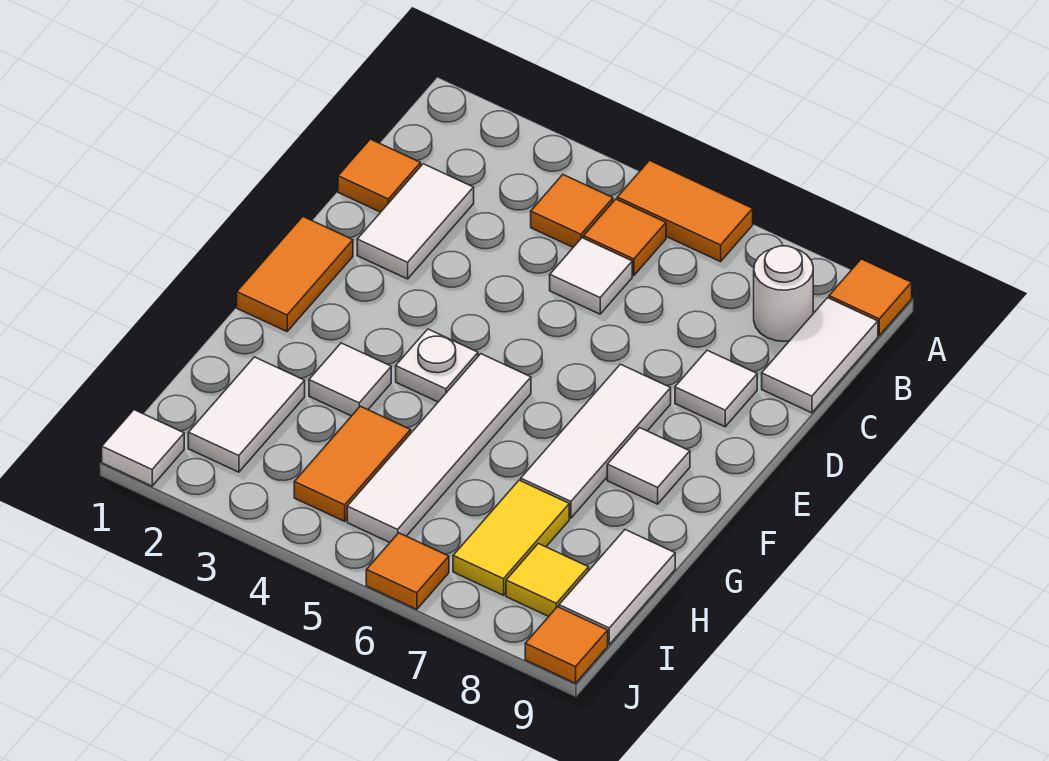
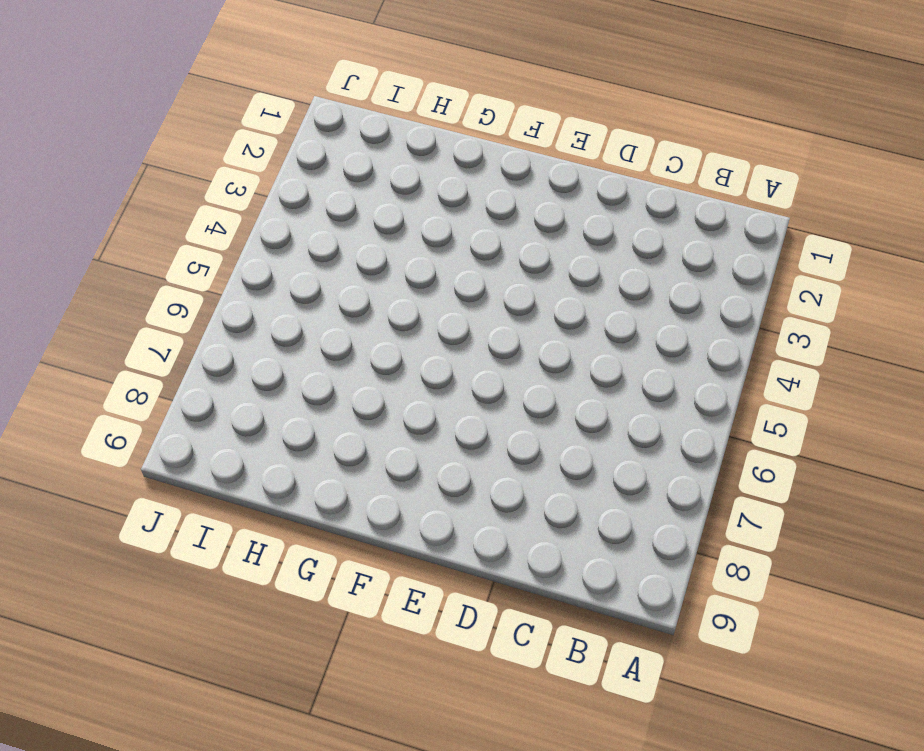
none -> orange tile A5:A6 level 1
none -> orange tile A9 level 1
none -> orange tile B4 level 1

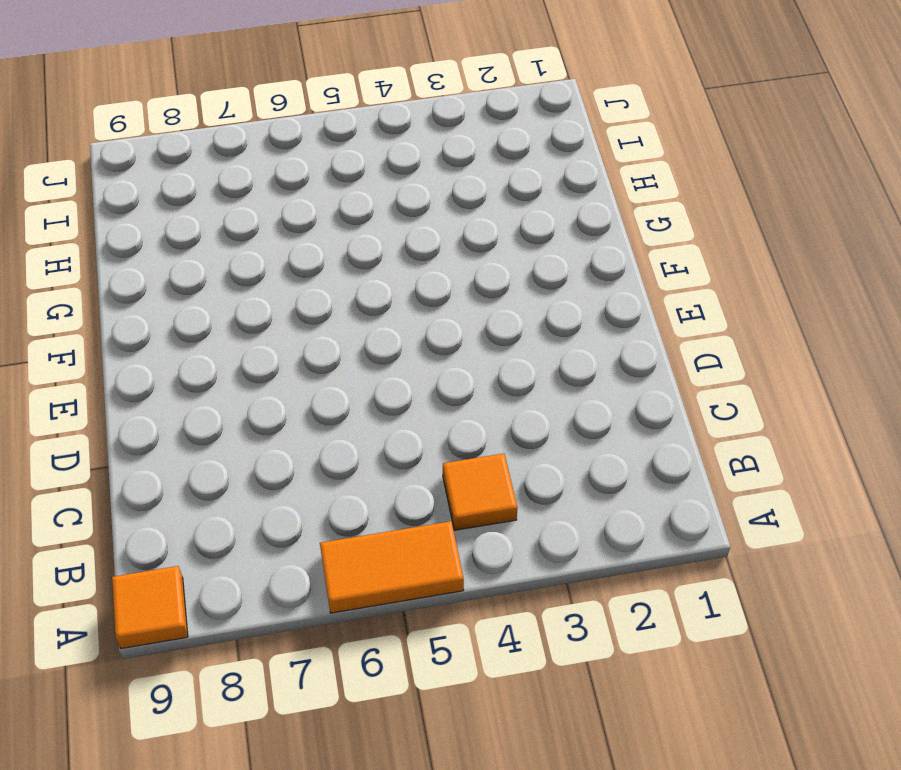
none -> orange tile B5 level 1
none -> white round brick B8 level 1
none -> white tile B9:C9 level 1

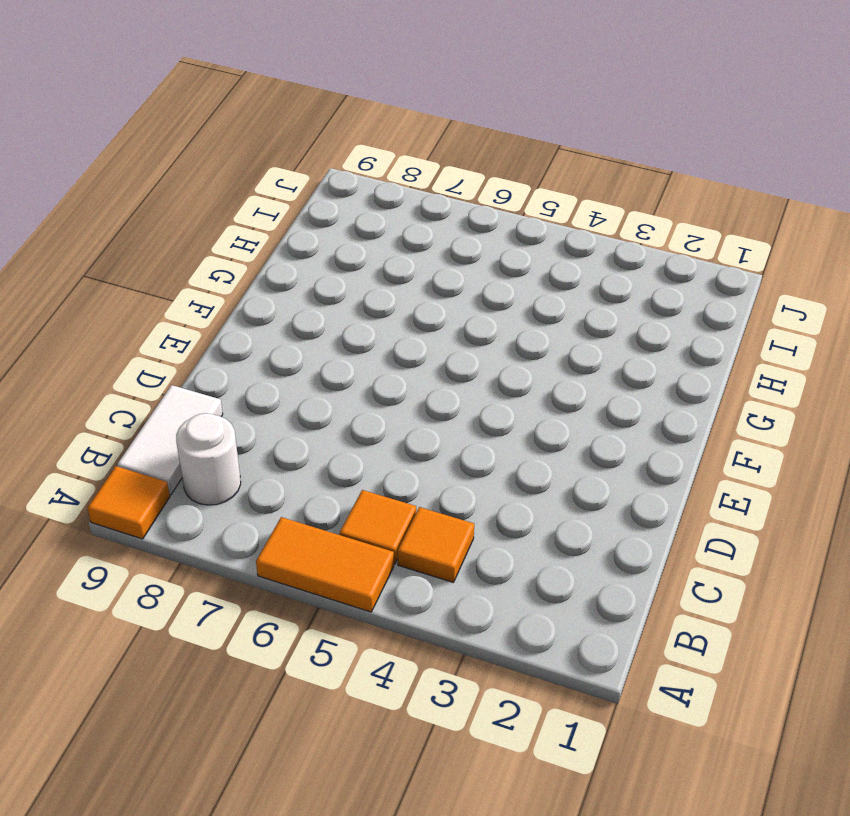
none -> orange tile C1 level 1
none -> white tile C2:D2 level 1
none -> white tile C5 level 1

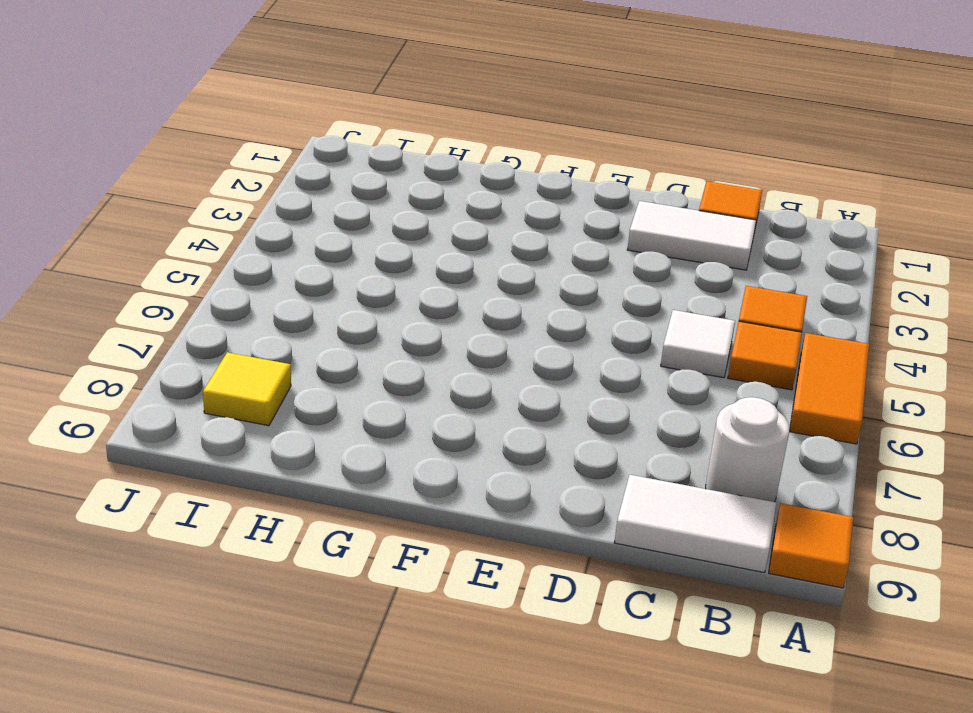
none -> white tile D8 level 1
none -> orange tile E1:F1 level 1
none -> white tile E7:G7 level 1

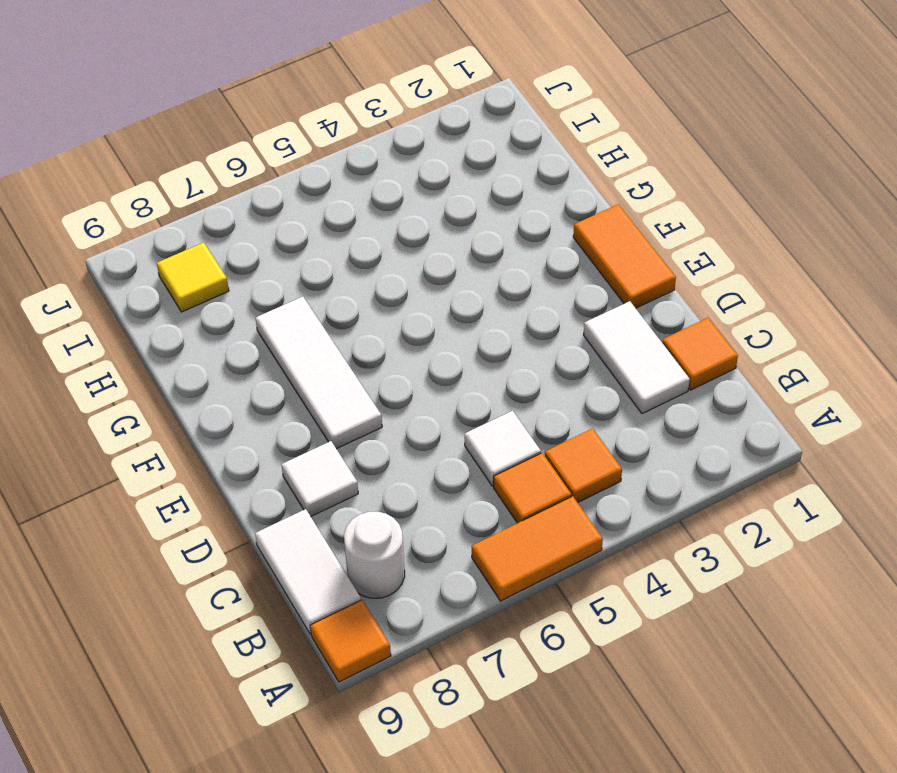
none -> white plate F4 level 1
none -> white tile F5:I5 level 1
none -> white tile F8 level 1

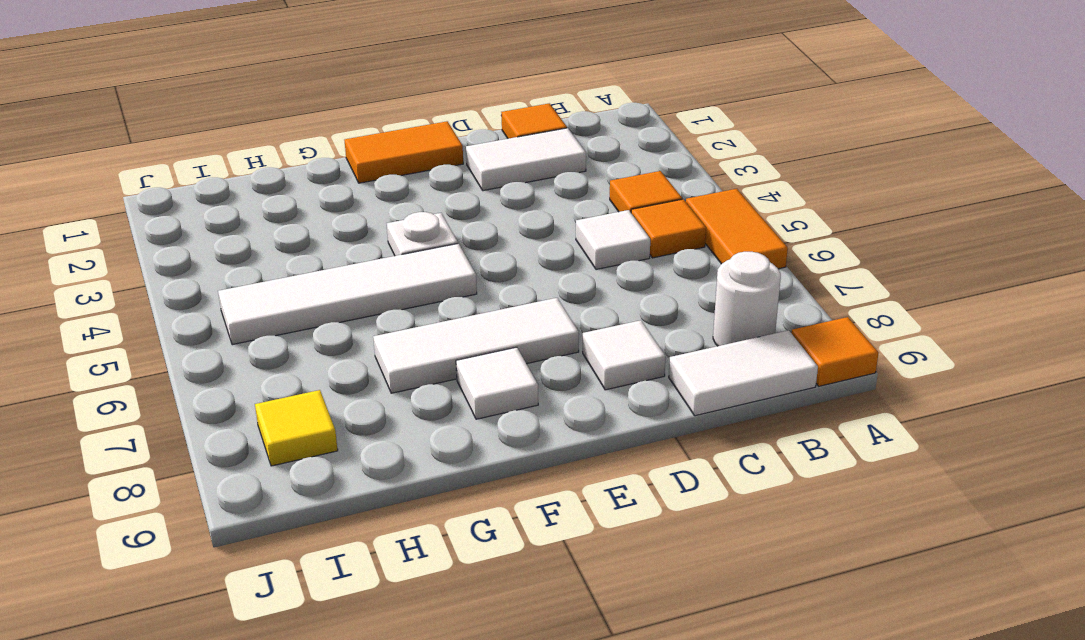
none -> white tile G3 level 1
none -> white tile H2:I2 level 1
none -> orange tile H4:I4 level 1

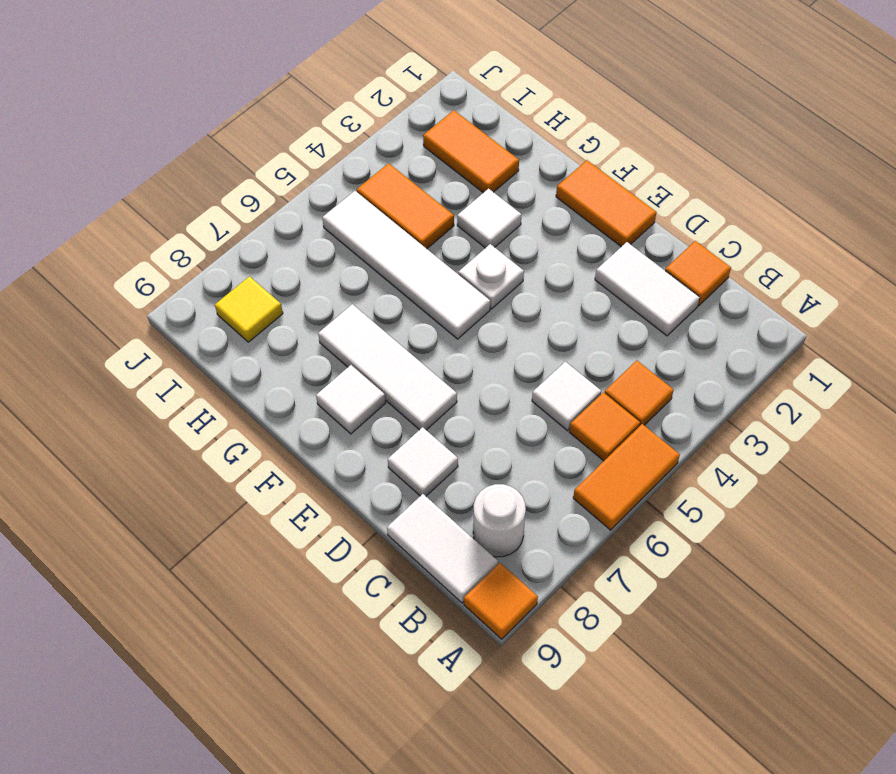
orange tile H2:I2 level 1 -> white tile H2:I2 level 1
none -> yellow tile H7:I7 level 1
none -> white tile H9:I9 level 1
none -> white tile J1 level 1

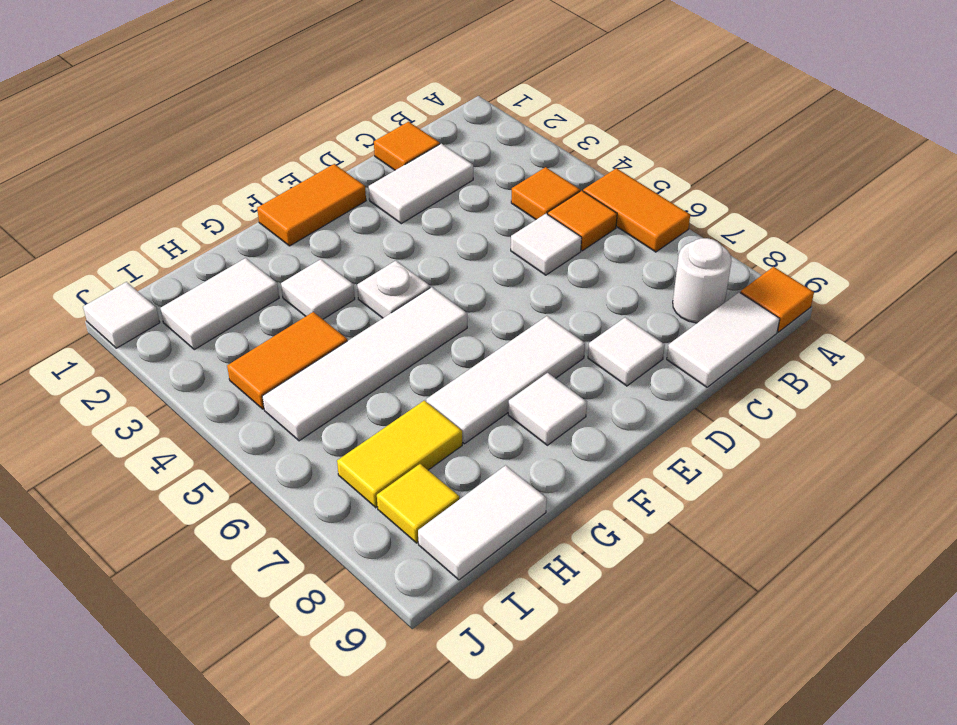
none -> orange tile J6 level 1
none -> orange tile J9 level 1

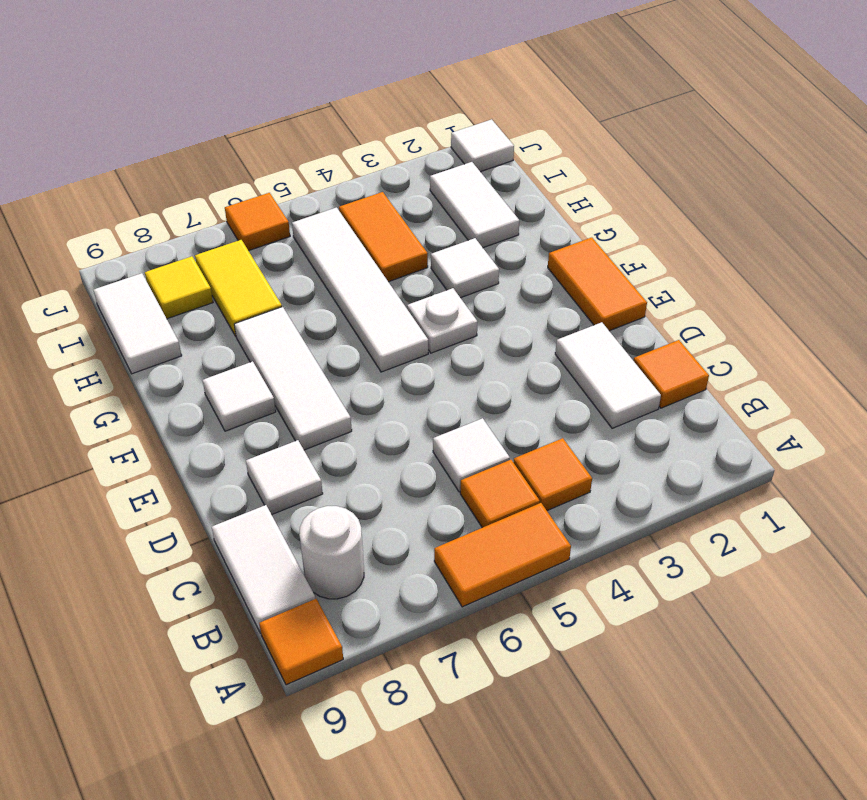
none -> orange tile J9 level 1

